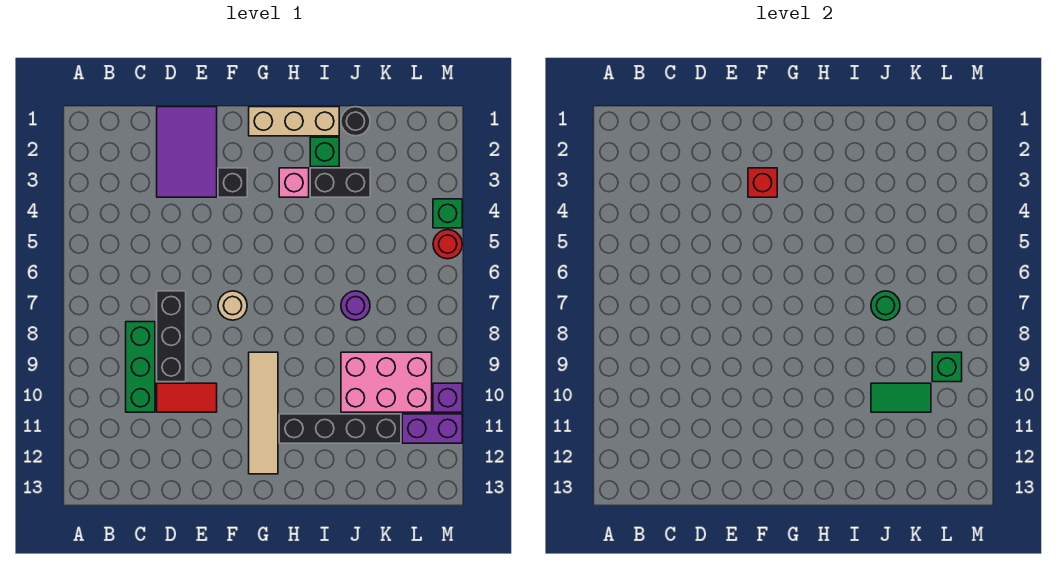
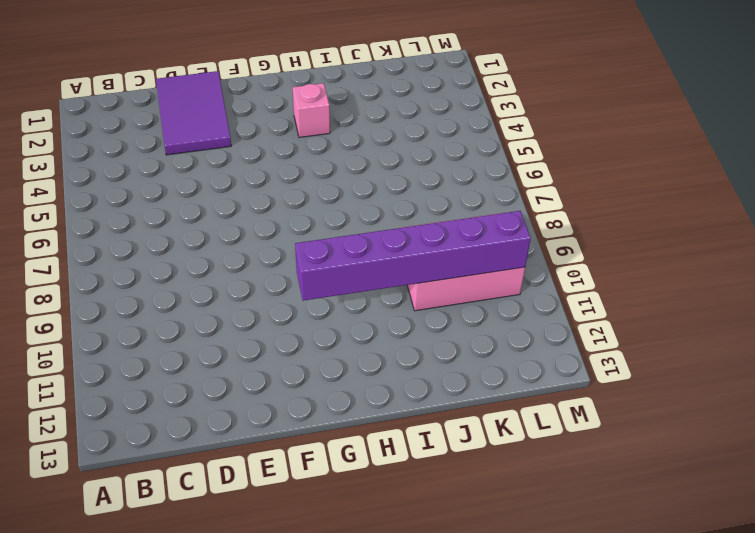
purple brick G10:L10 level 2 -> green tile J10:K10 level 2
none -> green brick C8:C10 level 1
none -> black brick D7:D9 level 1
none -> red tile D10:E10 level 1

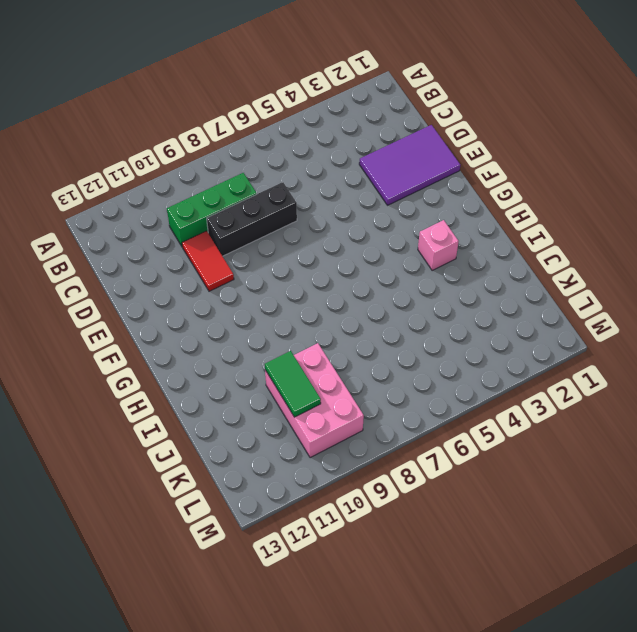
none -> black brick F3 level 1
none -> tan round brick F7 level 1
none -> tan brick G1:I1 level 1

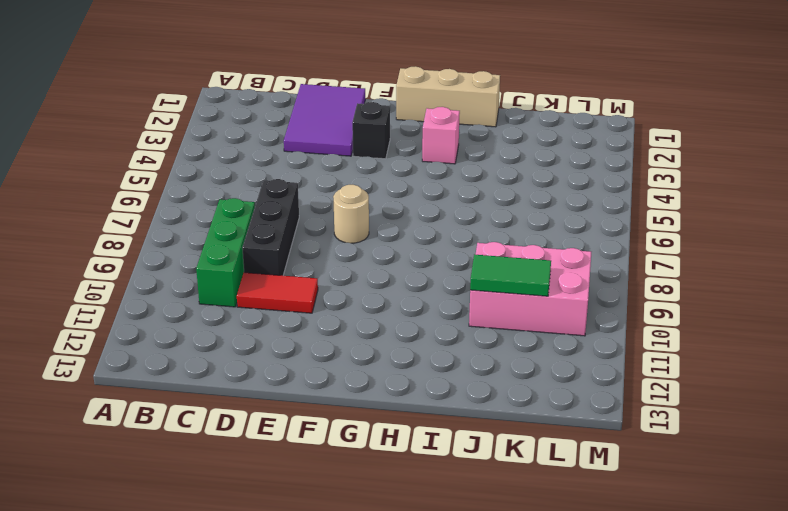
none -> tan tile G9:G12 level 1
none -> black brick H11:K11 level 1
none -> green brick I2 level 1

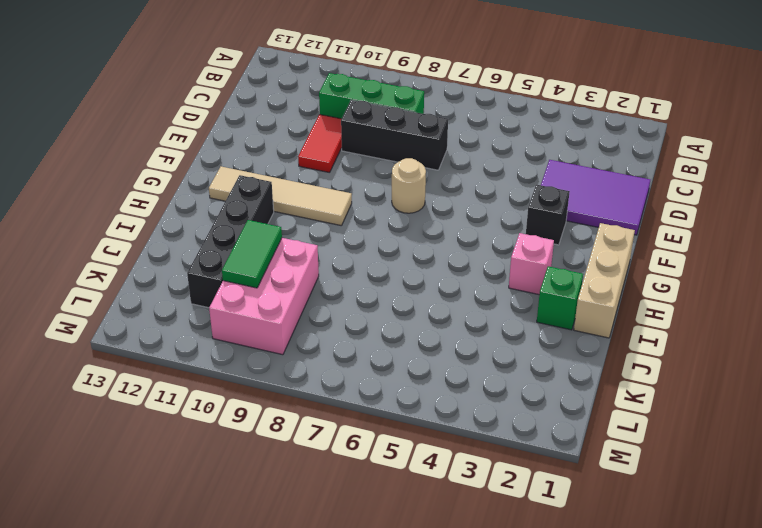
none -> black brick I3:J3 level 1
none -> black round brick J1 level 1
none -> purple round brick J7 level 1

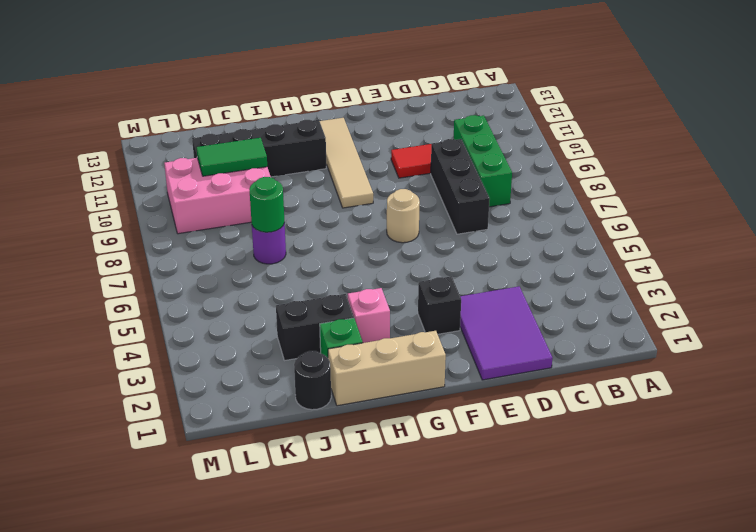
none -> purple brick L11:M11 level 1
none -> green brick M4 level 1
none -> red round brick M5 level 1

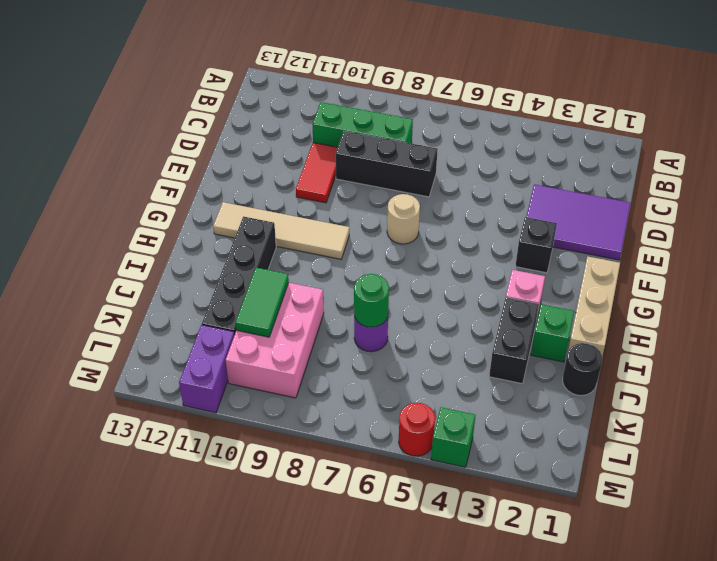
none -> purple brick M10 level 1
none -> red brick F3 level 2
none -> green brick L9 level 2

